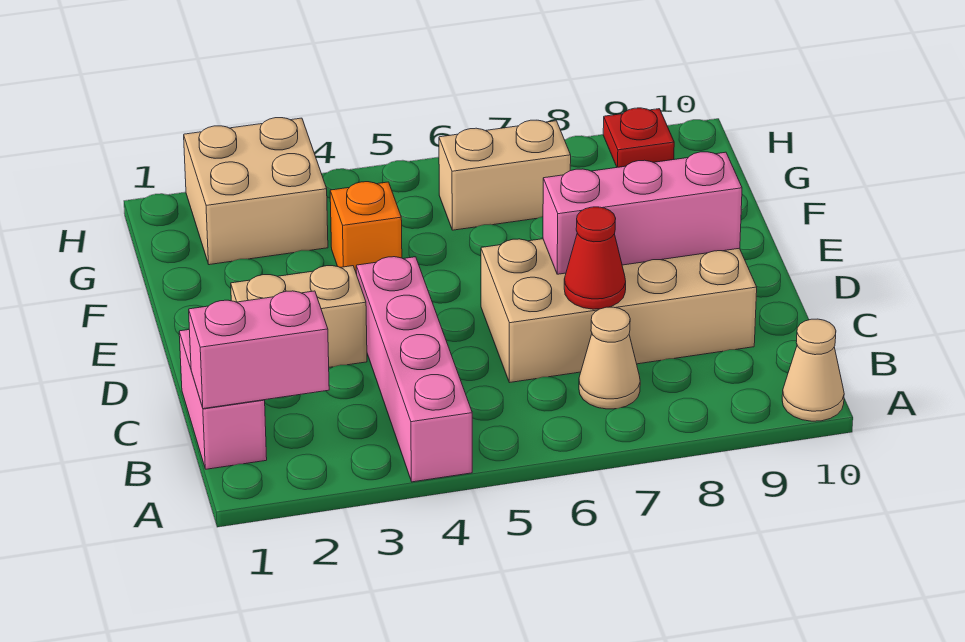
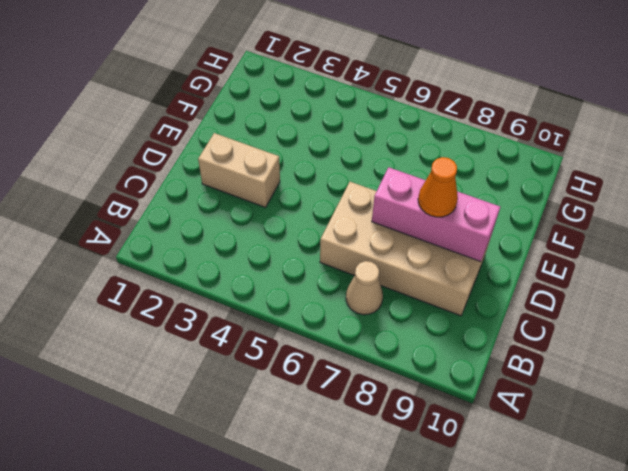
orange cone D8 level 3 -> none
none -> pink brick A4:D4 level 1
none -> tan cone A10 level 1
none -> pink brick B1:C1 level 1

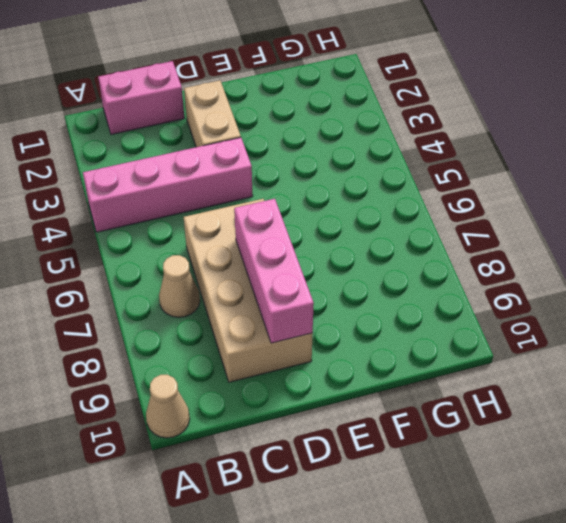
none -> orange brick F4 level 1
none -> tan brick G2:H3 level 1
none -> tan brick G6:G7 level 1

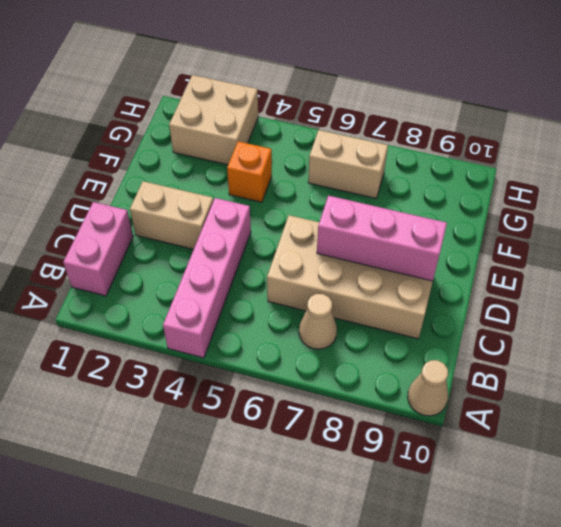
none -> red plate H9 level 1
none -> pink brick B1:B2 level 2
none -> red cone C7 level 2

